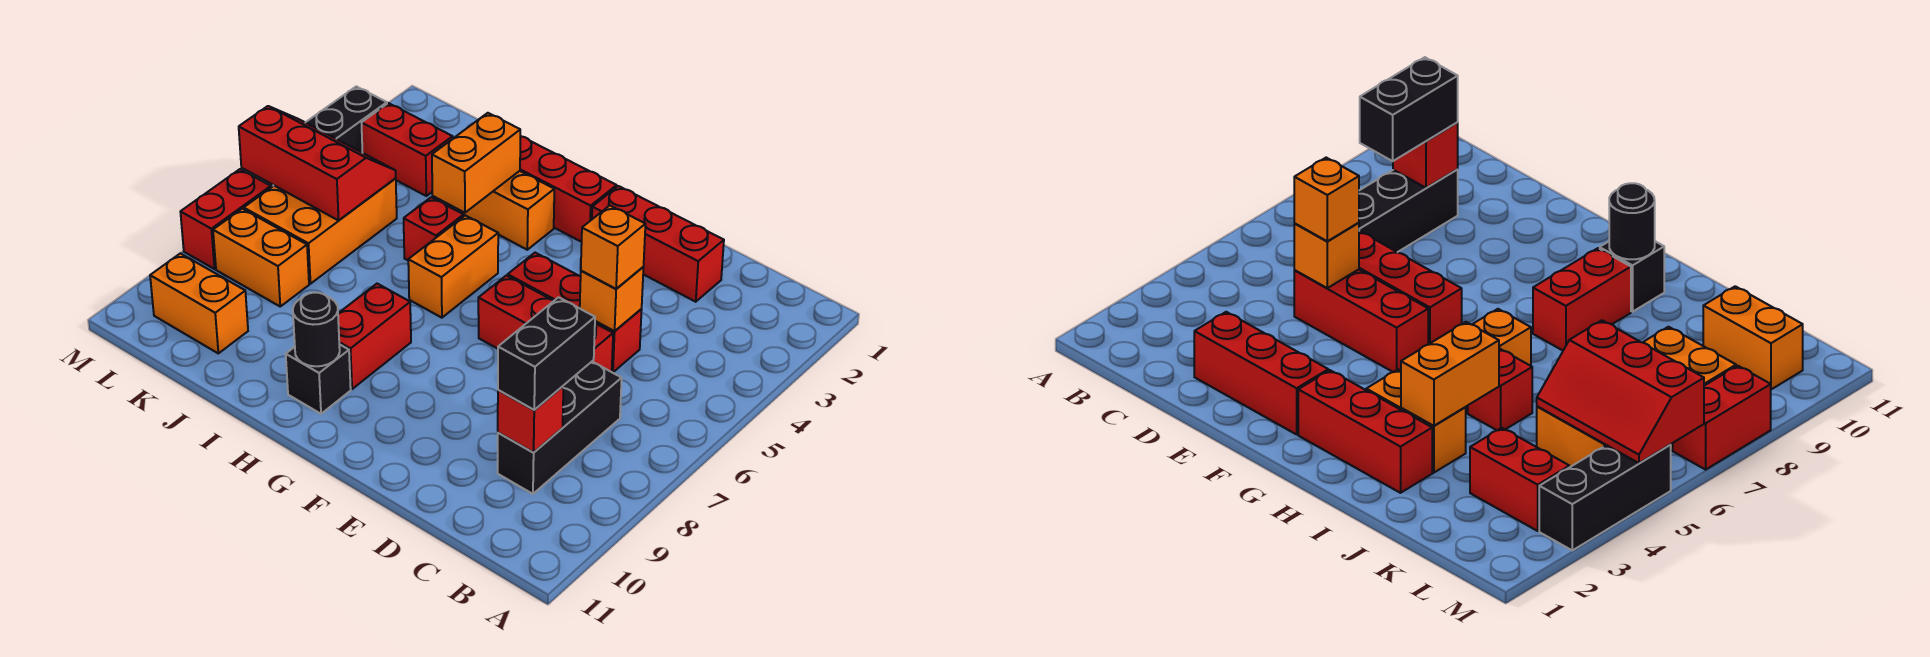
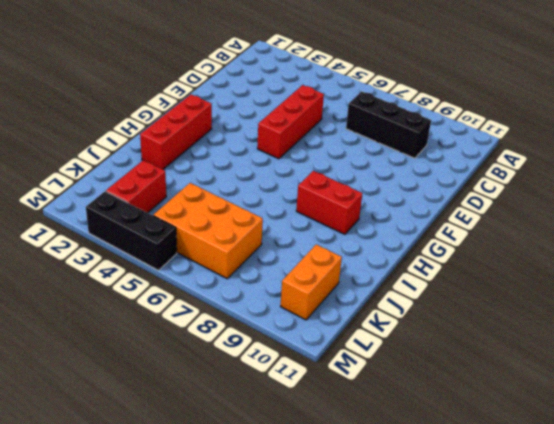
none -> red brick D2:F2 level 1
none -> red brick D6:F6 level 1
none -> orange brick H3:I3 level 1

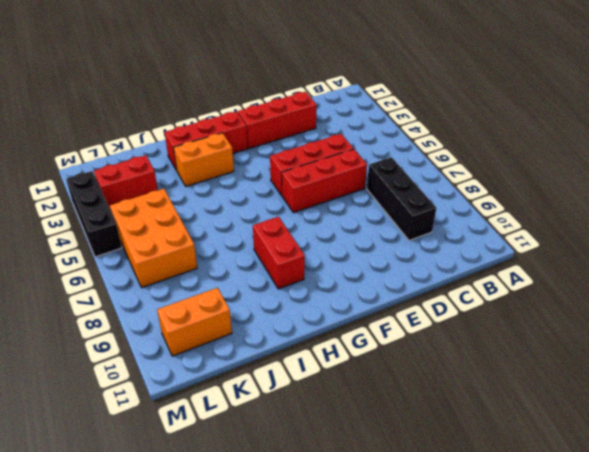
none -> orange brick H5:H6 level 1
none -> black brick H10 level 1
none -> red brick I5 level 1

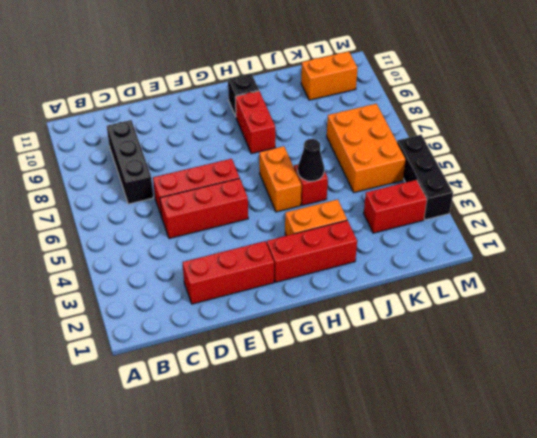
black cone I5 level 2 -> none
none -> orange brick K8:L8 level 1
none -> red brick M7:M8 level 1
none -> red brick C9 level 2

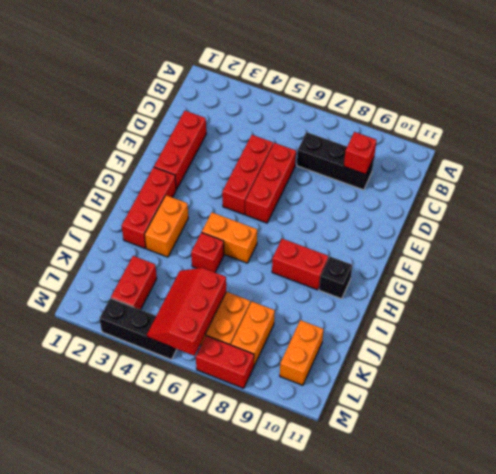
none -> orange brick D5 level 2
none -> black round brick H10 level 2
none -> orange brick I3:I4 level 2

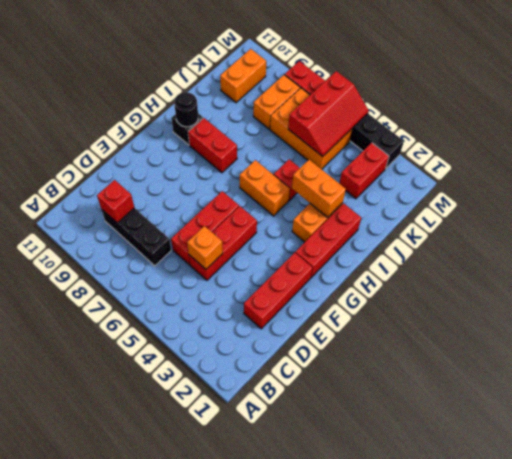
none -> black brick C8:C9 level 3
none -> orange brick D5 level 3

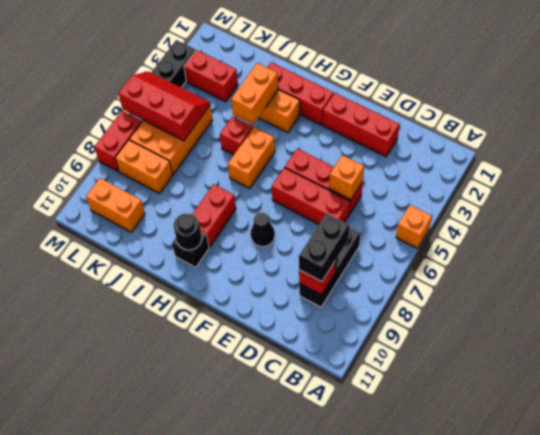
orange brick A5 level 1 -> orange brick D5 level 3
black cone F8 level 1 -> none

